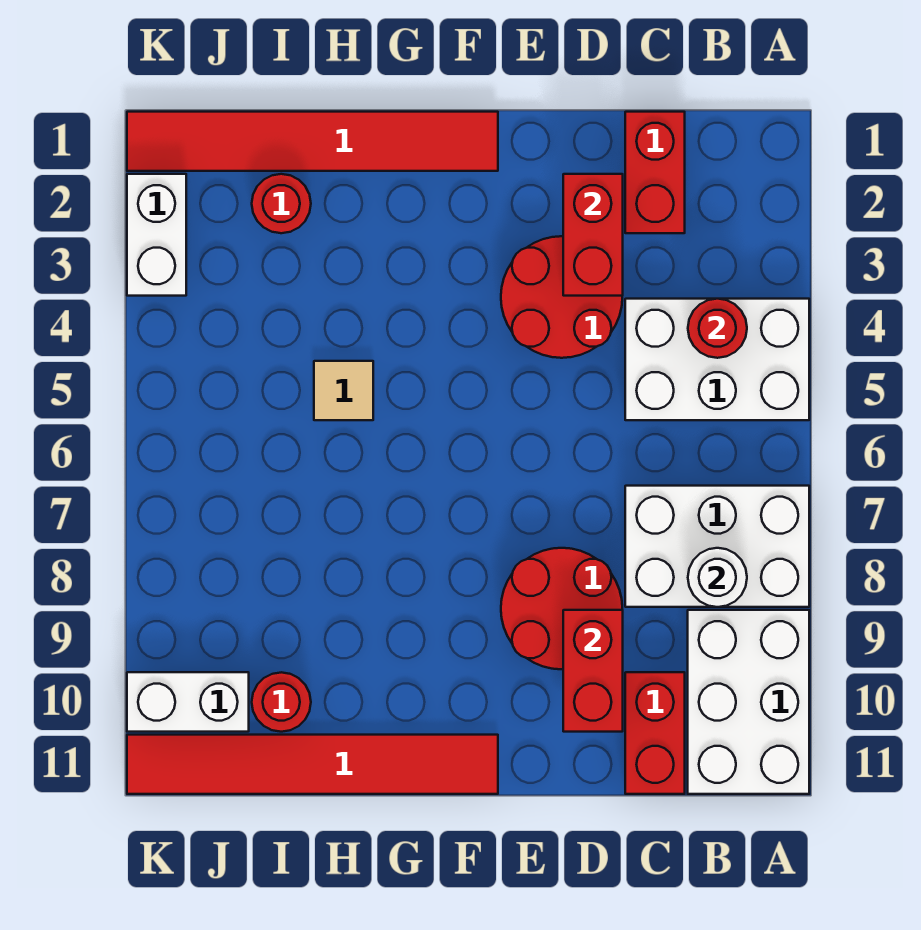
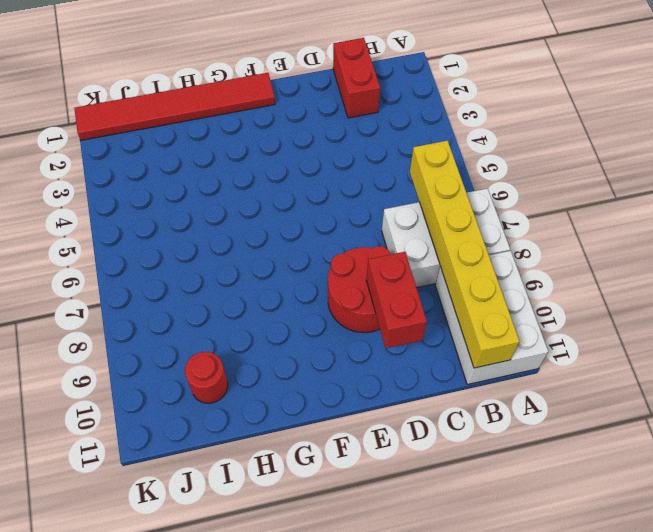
yellow brick B6:B11 level 2 -> white round brick B8 level 2
none -> white brick A4:C5 level 1
none -> red brick C10:C11 level 1
none -> red round brick D3:E4 level 1

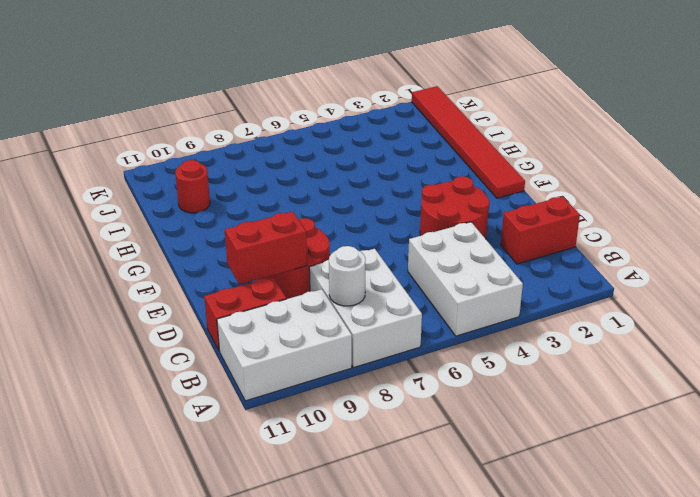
none -> red tile F11:K11 level 1
none -> tan tile H5 level 1
none -> red round brick I2 level 1

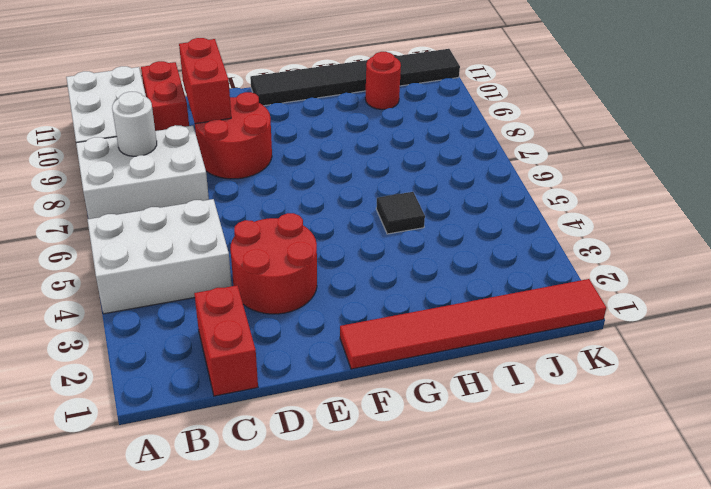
black tile F11:K11 level 1 -> red tile F11:K11 level 1
black tile H5 level 1 -> tan tile H5 level 1
none -> red round brick I2 level 1
none -> white brick J10:K10 level 1
none -> white brick K2:K3 level 1

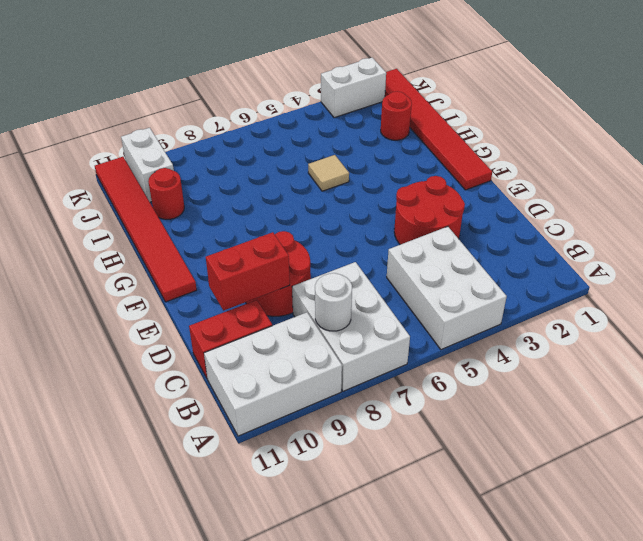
none -> red brick C1:C2 level 1
none -> red round brick B4 level 2
none -> red brick D2:D3 level 2

